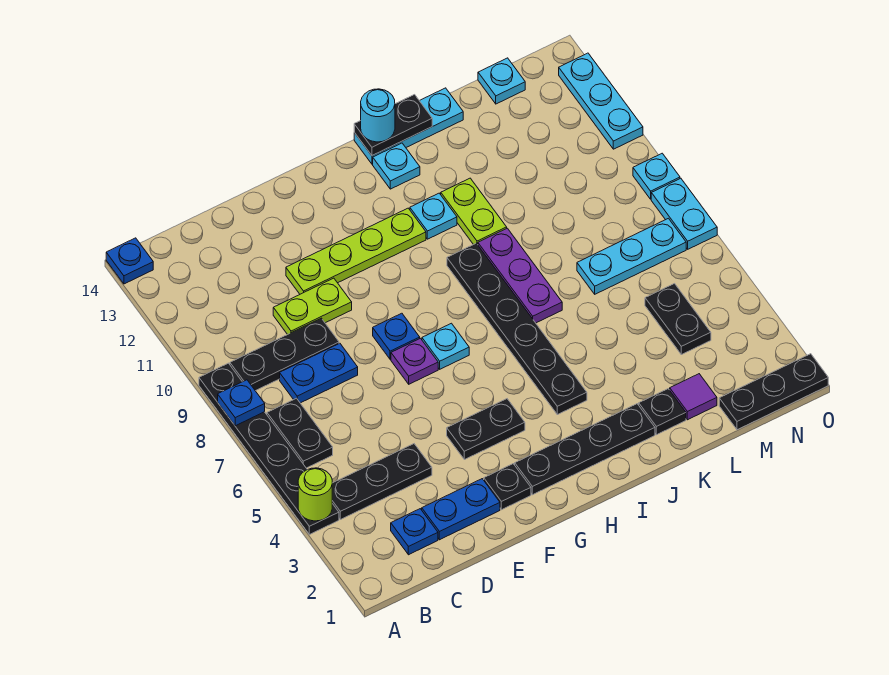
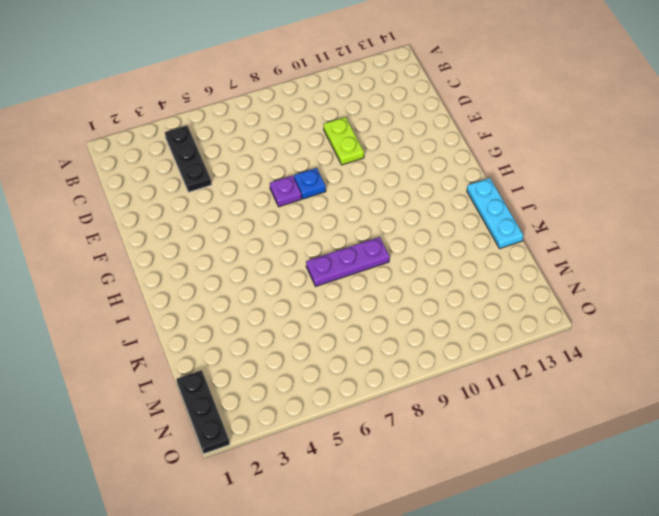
none -> black plate A4:A9 level 1
none -> blue plate A14 level 1
none -> black plate B6:B7 level 1
none -> black plate B9:D9 level 1

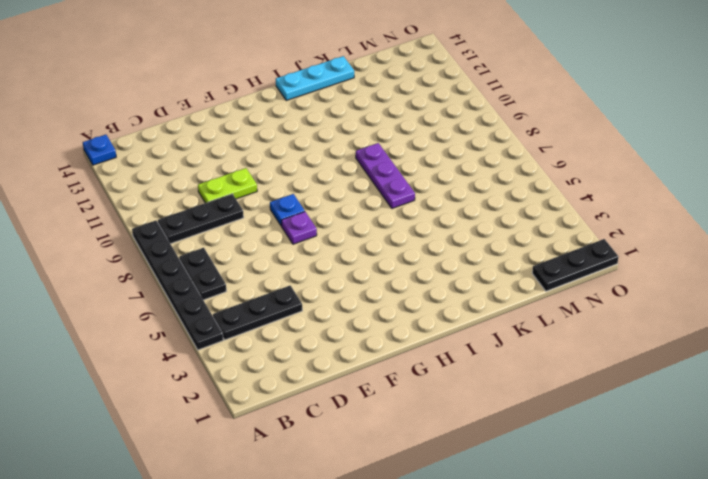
none -> blue plate C2 level 1
none -> blue plate C8:D8 level 1
none -> blue plate D2:E2 level 1
none -> lime plate E11:H11 level 1

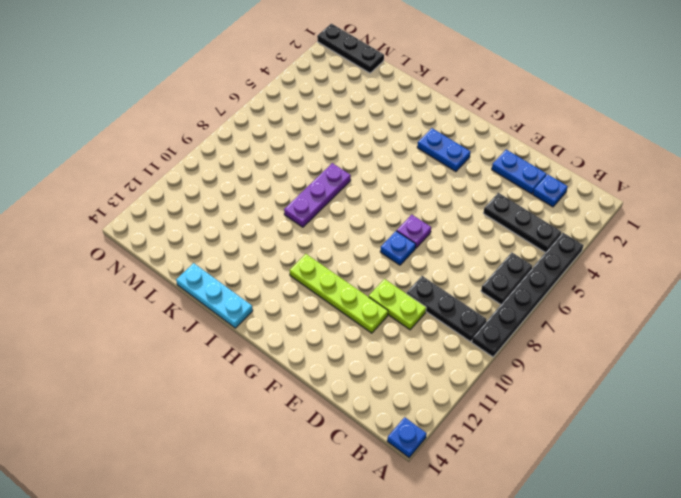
blue plate G3:H3 level 1 -> blue plate C8:D8 level 1
none -> black plate F2 level 1
none -> black plate F4:G4 level 1
none -> black plate G2:J2 level 1
none -> cyan plate G7 level 1

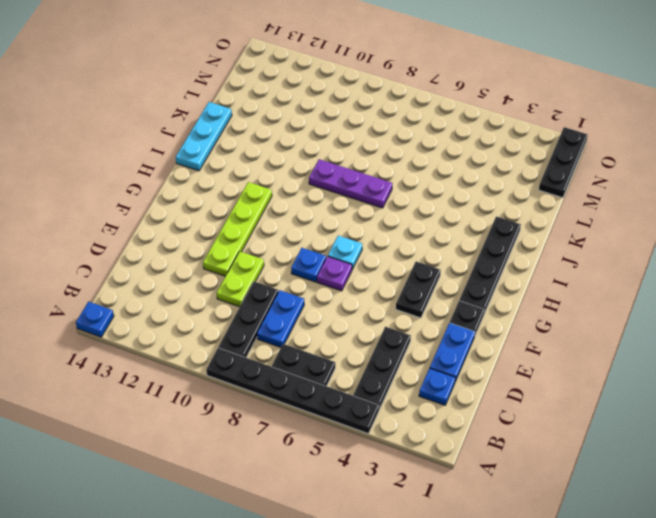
none -> black plate I4:I9 level 1
none -> cyan plate I11 level 1
none -> cyan plate I13 level 1
none -> lime plate J10:J11 level 1

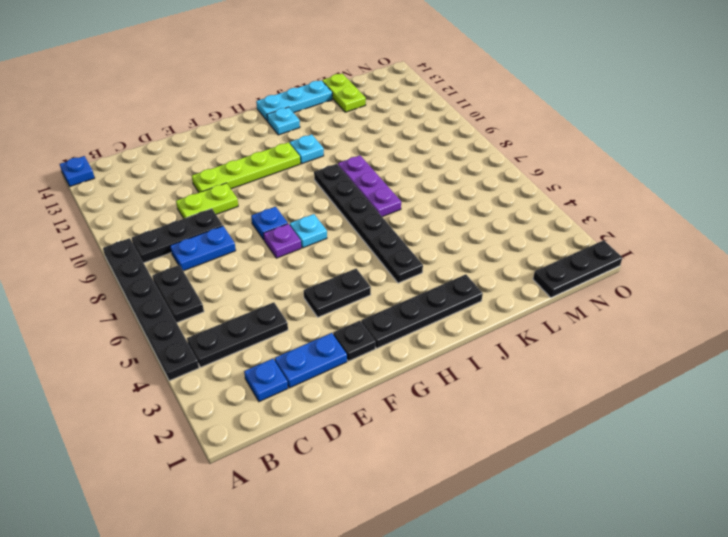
lime plate L13:L14 level 1 -> lime plate J10:J11 level 1
none -> black plate K2 level 1
none -> purple tile L2 level 1
none -> cyan plate L7:N7 level 1
none -> black plate M4:M5 level 1

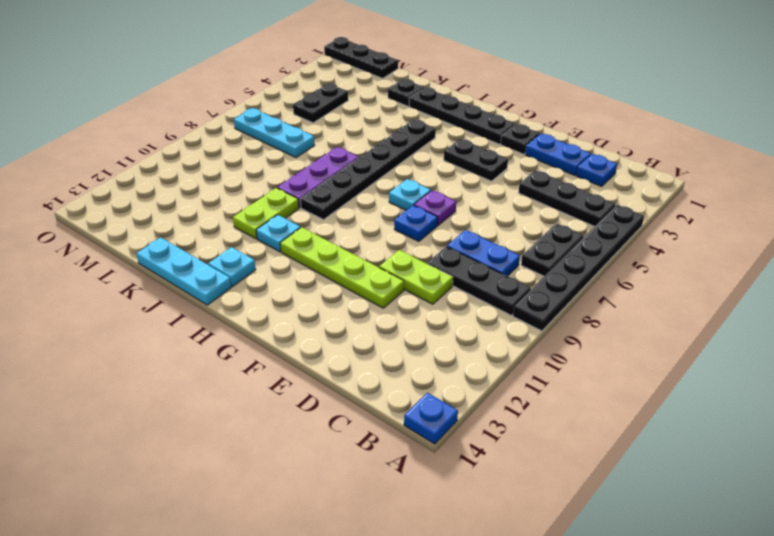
none -> purple tile L2 level 1
none -> cyan plate M14 level 1
none -> cyan plate O7:O8 level 1
none -> cyan plate O9 level 1

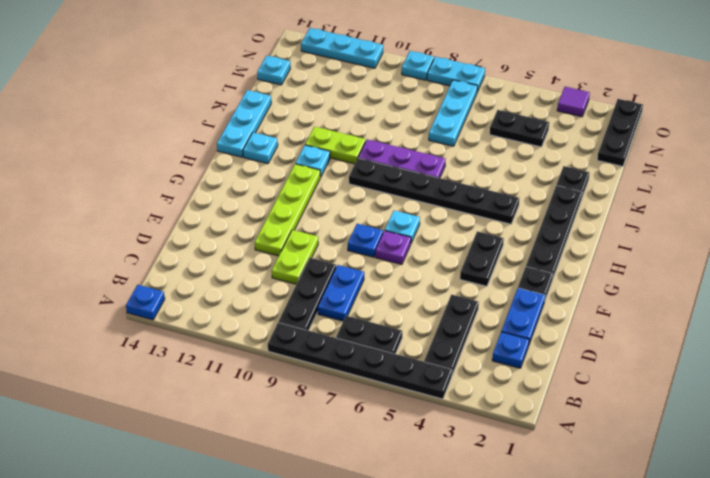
purple tile O3 level 1 -> purple tile L2 level 1
none -> lime round brick A4 level 2
none -> blue plate A8 level 2
none -> black plate I14:J14 level 2
none -> cyan round brick I14 level 3

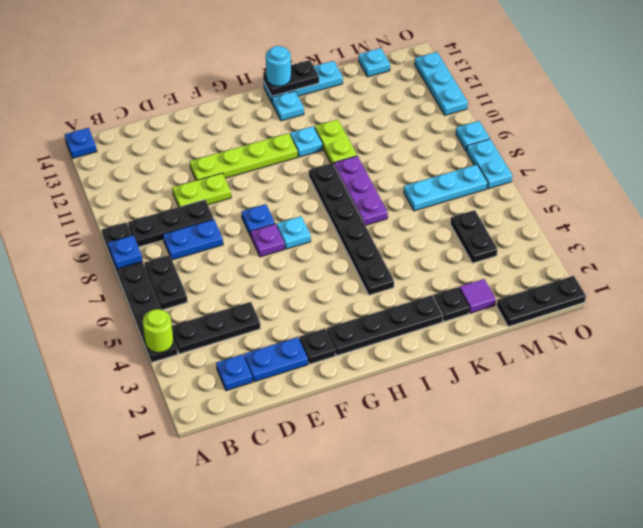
none -> black plate F4:G4 level 1

